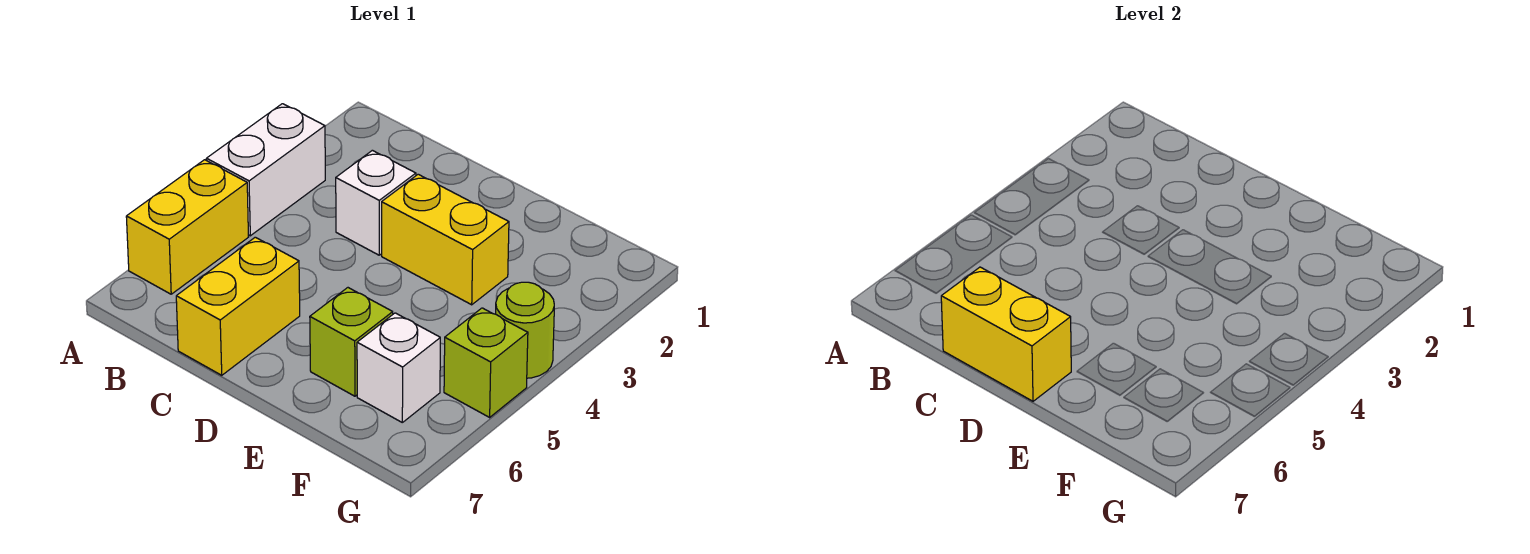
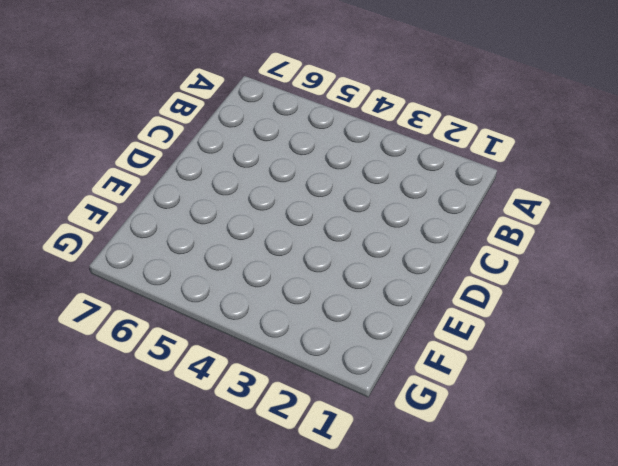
none -> white brick A3:A4 level 1
none -> yellow brick A5:A6 level 1

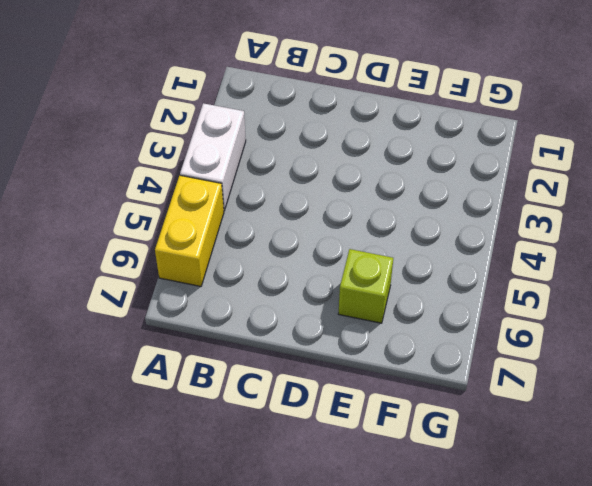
none -> white brick C3 level 1
none -> yellow brick C6:C7 level 1

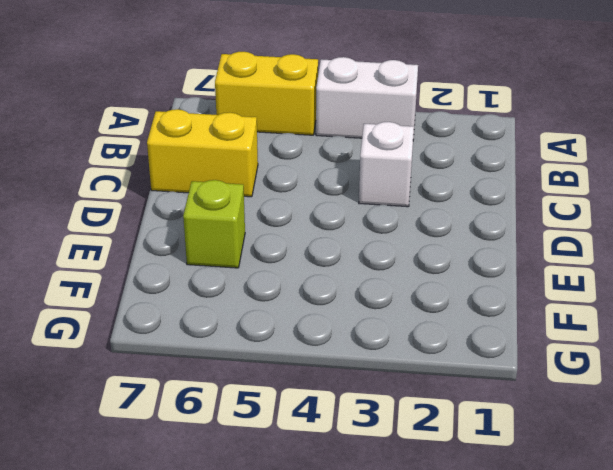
none -> yellow brick D3:E3 level 1
none -> white brick F6 level 1

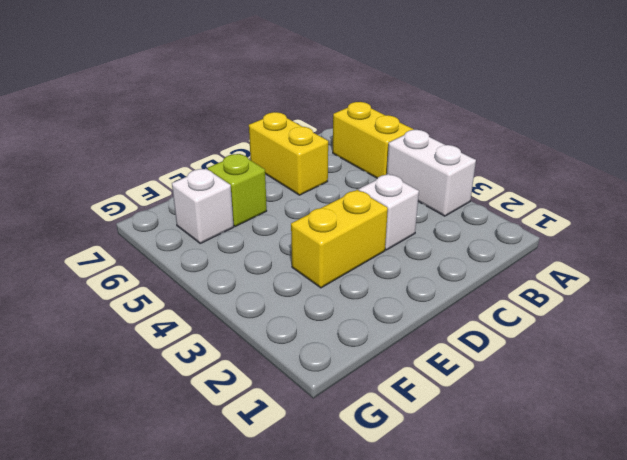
none -> lime round brick G4 level 1
none -> lime brick G5 level 1

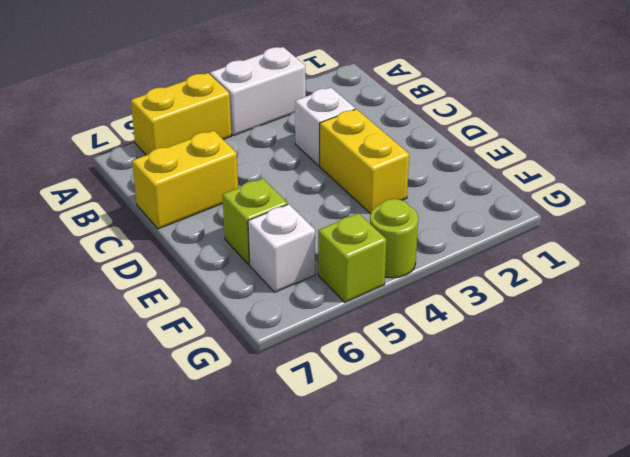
none -> yellow brick C7:D7 level 2

